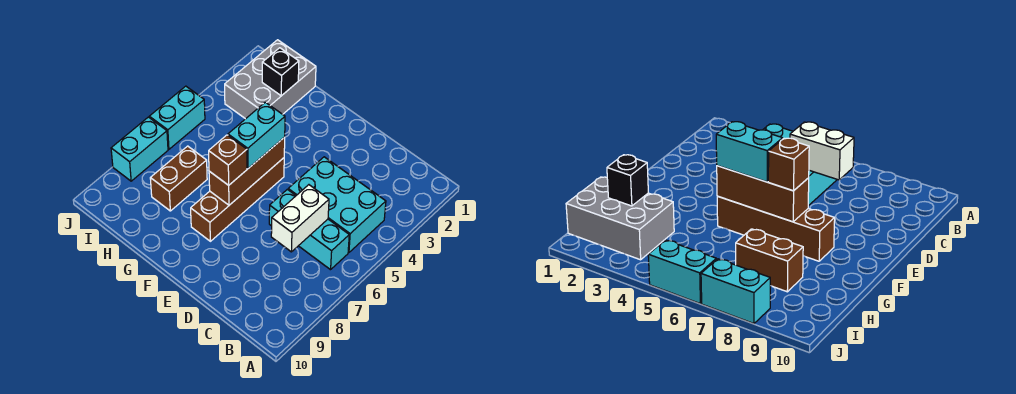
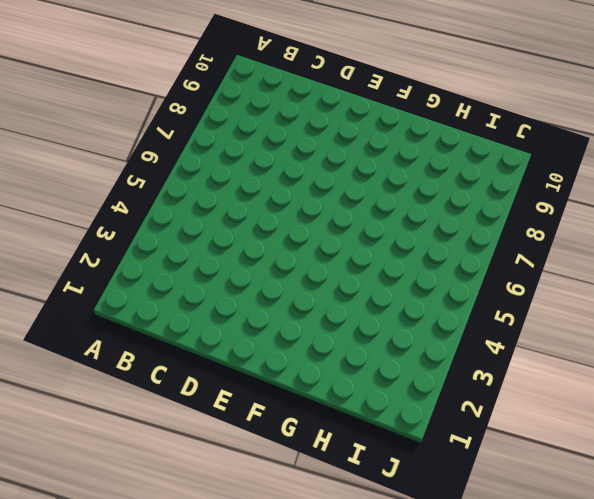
none -> cyan brick B4:D5 level 1
none -> cyan brick B6:D6 level 1
none -> brown brick F5:F8 level 1

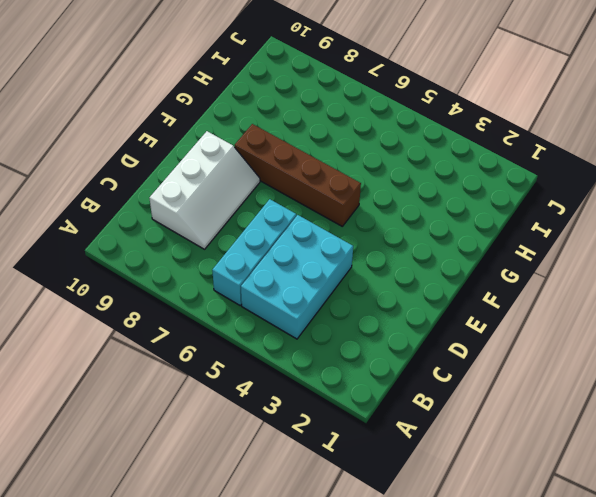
white slope C8:E9 level 1 top 9 -> none
none -> grey brick H1:I3 level 1
none -> brown brick H7:H8 level 1
none -> cyan brick J5:J6 level 1

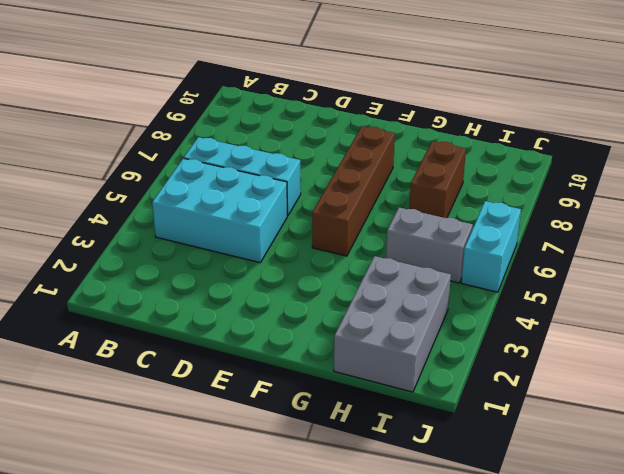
grey brick H5:I5 level 1 -> none
none -> cyan brick J7:J8 level 1
none -> white brick C6:C7 level 2
none -> brown brick F5:F7 level 2

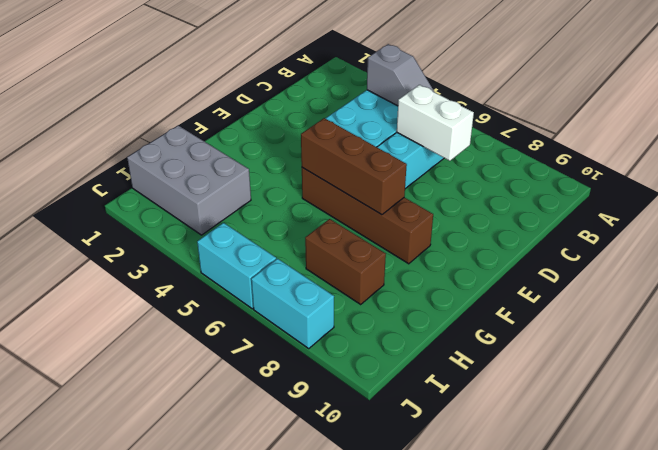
grey slope B4:B5 level 2 top 4 -> none
none -> black brick H2 level 2
none -> cyan brick F5:F6 level 3
none -> brown brick F7 level 3

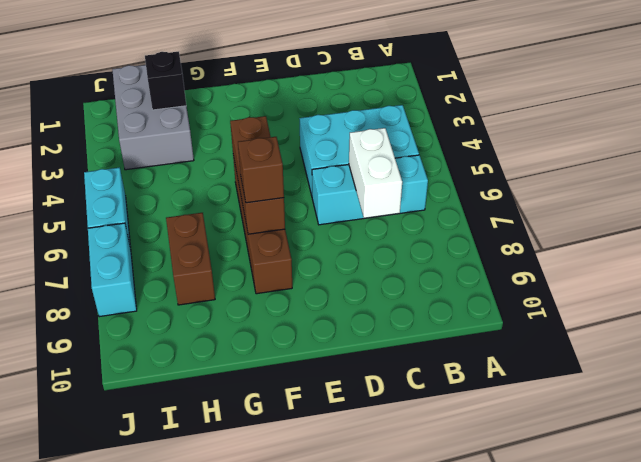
none -> cyan brick F5:F6 level 3

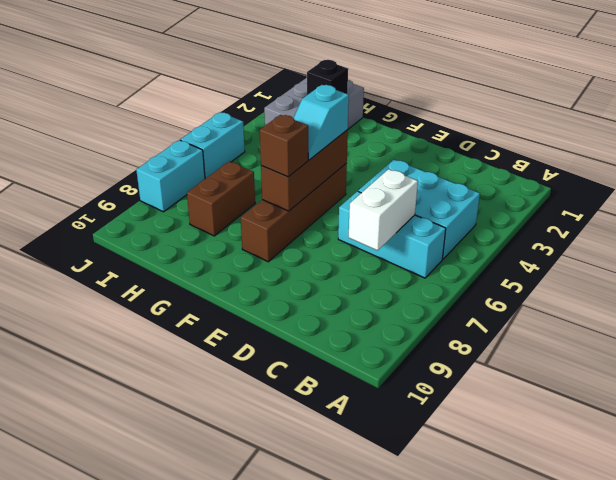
cyan slope F5:F6 level 3 top 5 -> cyan brick F5:F6 level 3

